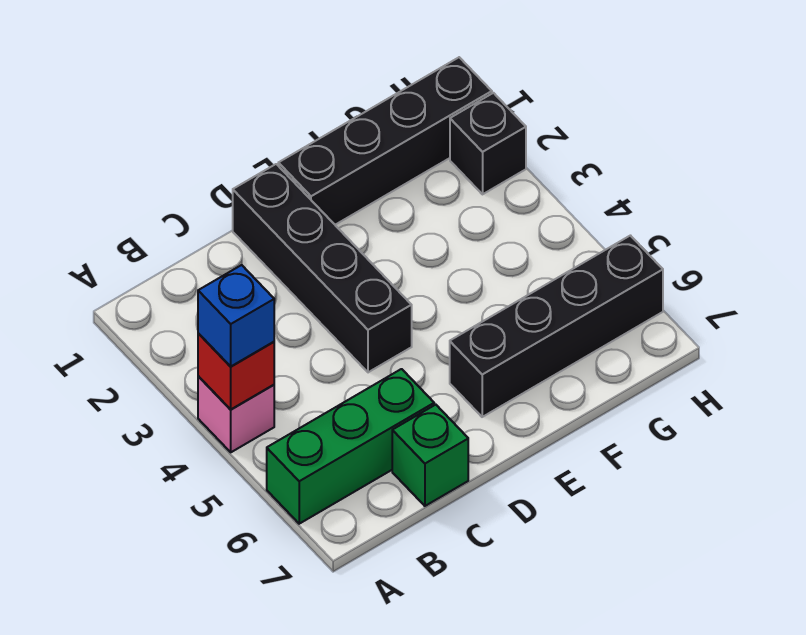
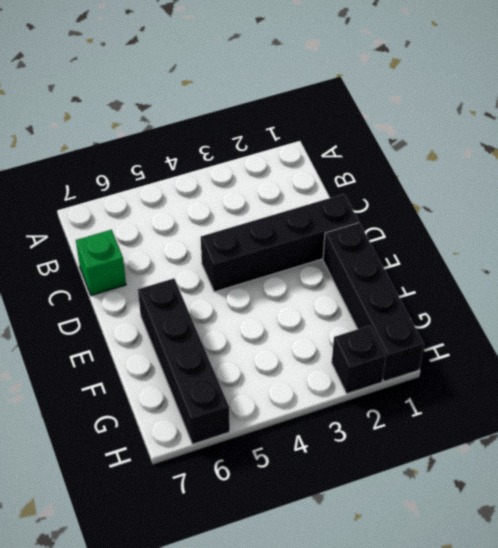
none -> pink brick A4 level 1
none -> green brick A6:C6 level 1

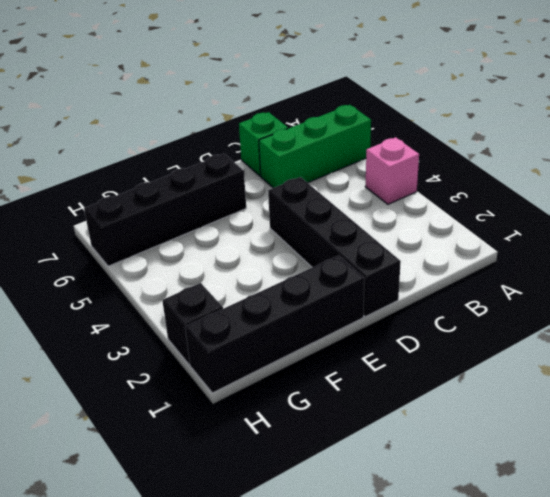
none -> red brick A4 level 2
none -> blue brick A4 level 3

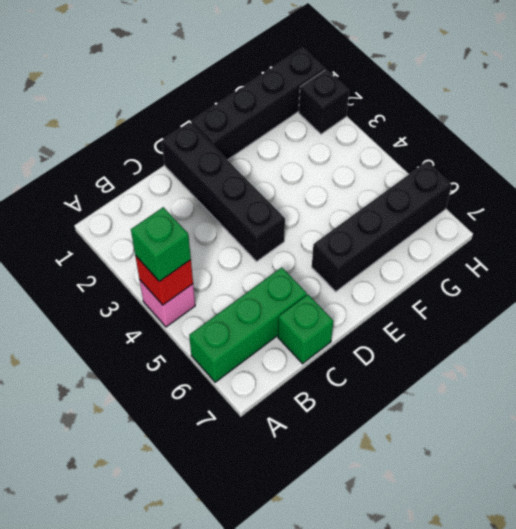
green brick A4 level 3 -> blue brick A4 level 3

